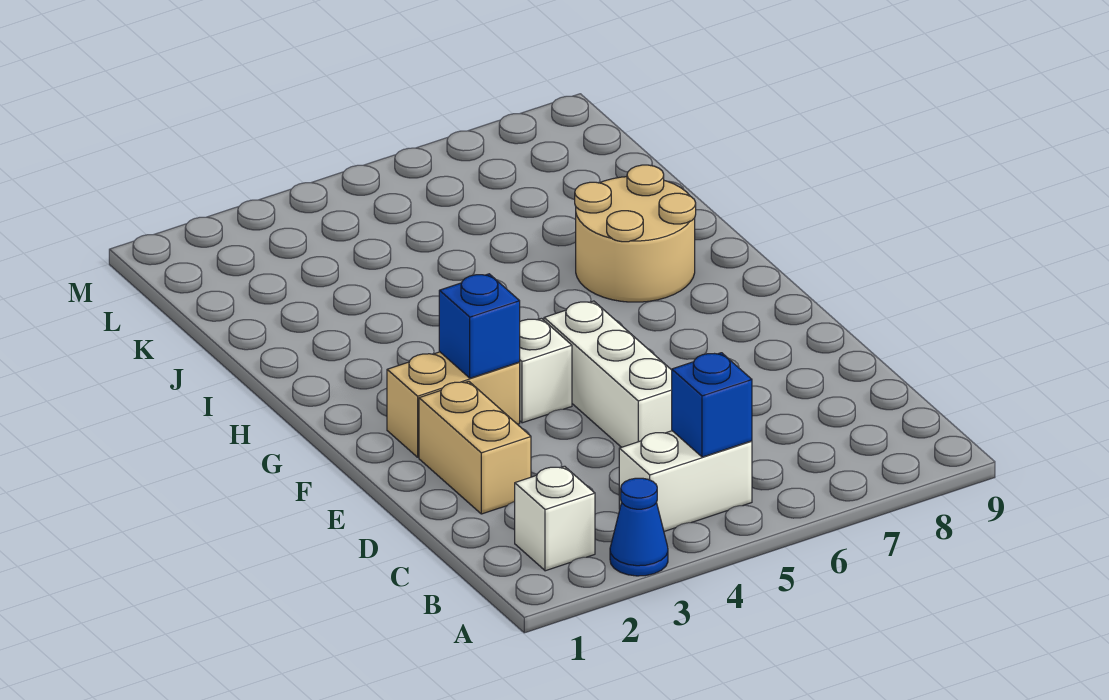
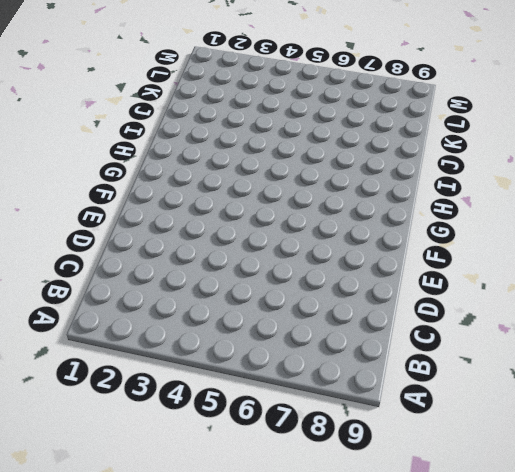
none -> blue cone A3 level 1
none -> white brick B2 level 1

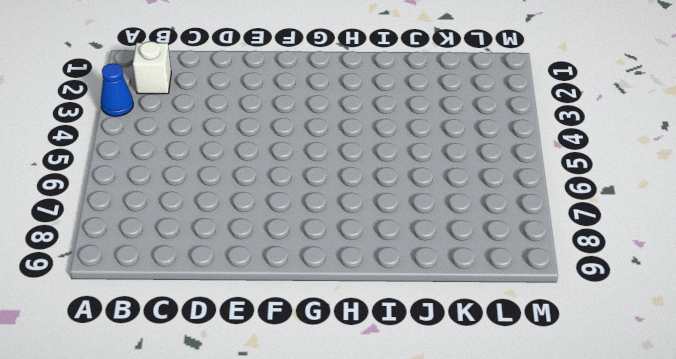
none -> white brick B4:B5 level 1
none -> tan brick D2:E2 level 1

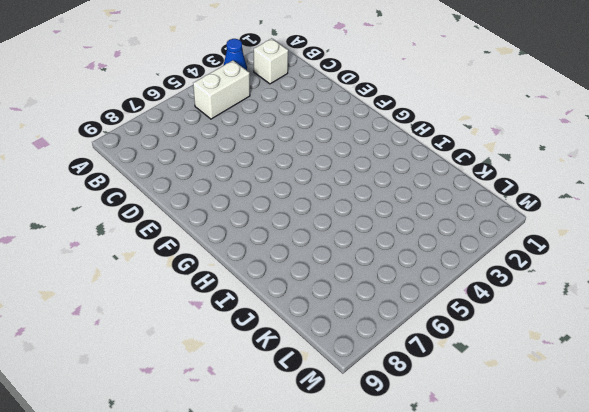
none -> tan brick D2:E2 level 1
none -> white brick D5:F5 level 1

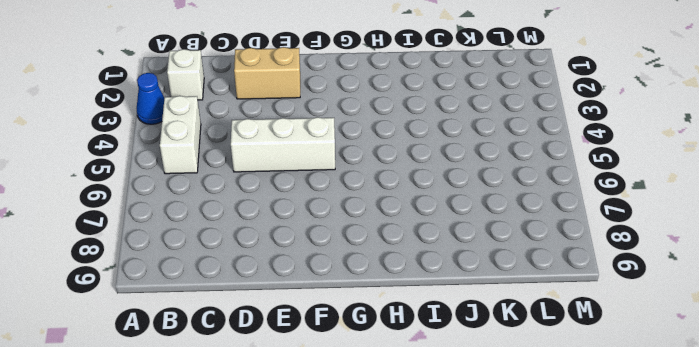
none -> tan brick F2:F3 level 1
none -> white brick F4 level 1

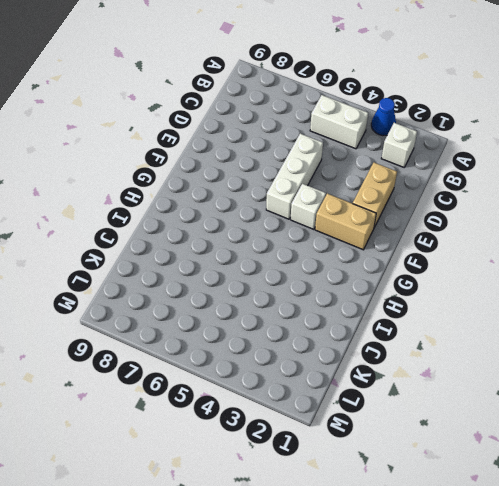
none -> tan round brick H7:I8 level 1
none -> blue brick B5 level 2

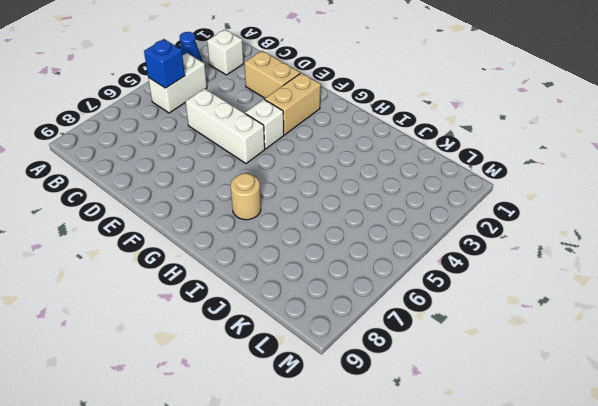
tan round brick H7 level 1 -> tan round brick H7:I8 level 1
none -> blue brick F3 level 2

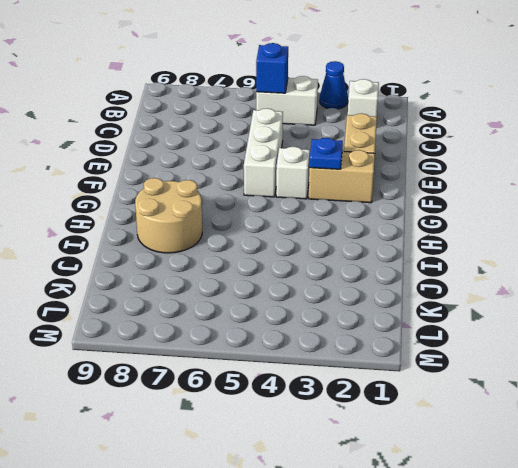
blue plate F3 level 2 -> blue brick F3 level 2

